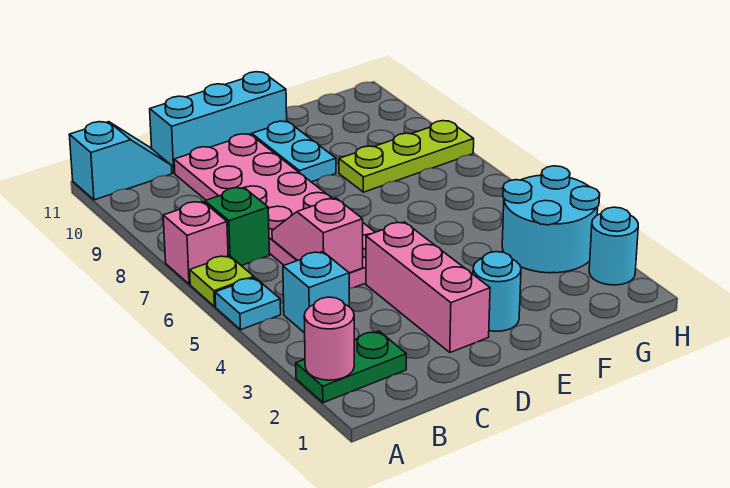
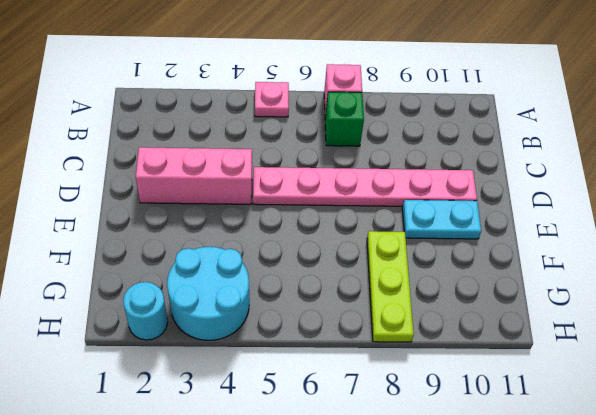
pink plate A5 level 1 -> cyan plate A5 level 1
pink plate D5:D10 level 1 -> pink plate C5:D10 level 1
none -> green plate A2:B2 level 1
none -> lime plate A6 level 1
none -> cyan slope A11:B11 level 1 top A

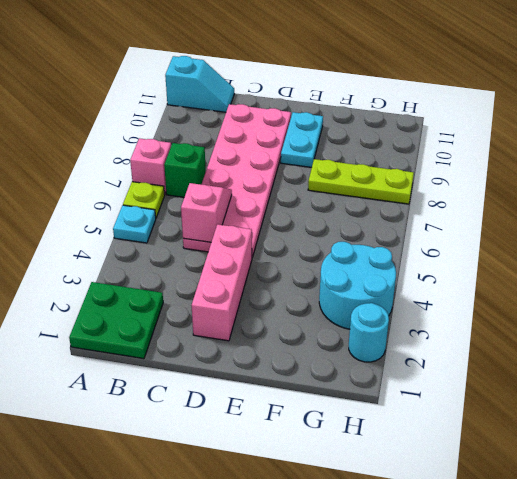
green plate A1:B2 level 1 -> green plate A2:B2 level 1
none -> cyan brick B4 level 1
none -> cyan brick C11:E11 level 1
none -> cyan round brick E2 level 1

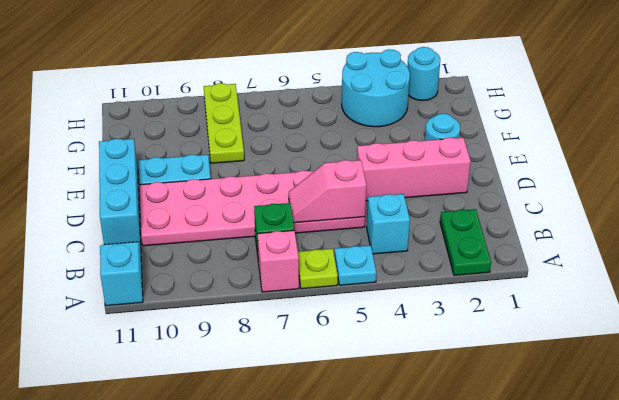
none -> pink round brick A2 level 2

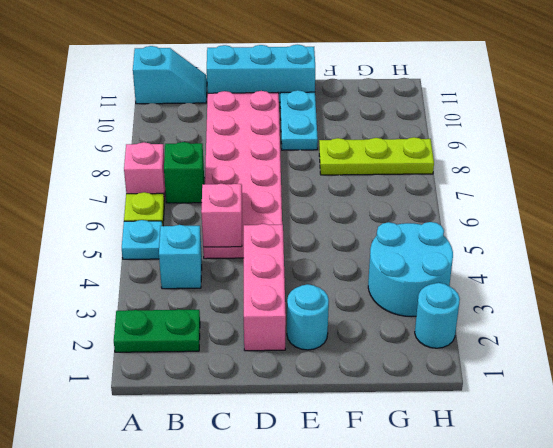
none -> pink round brick A2 level 2

